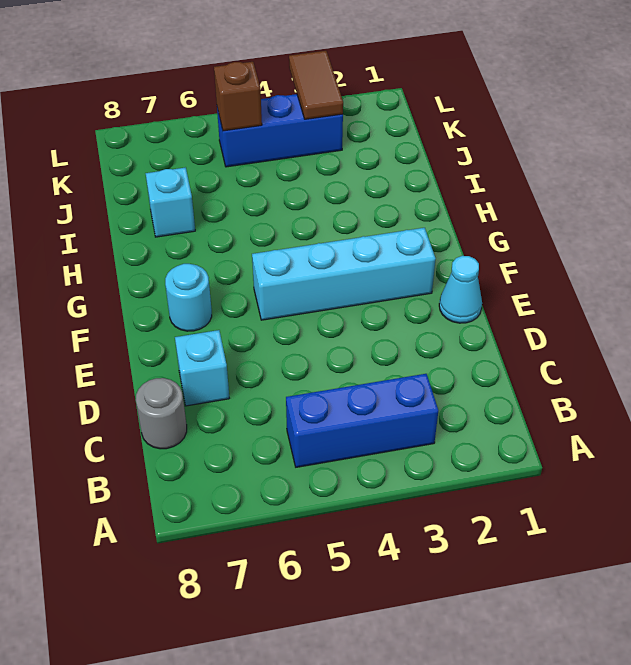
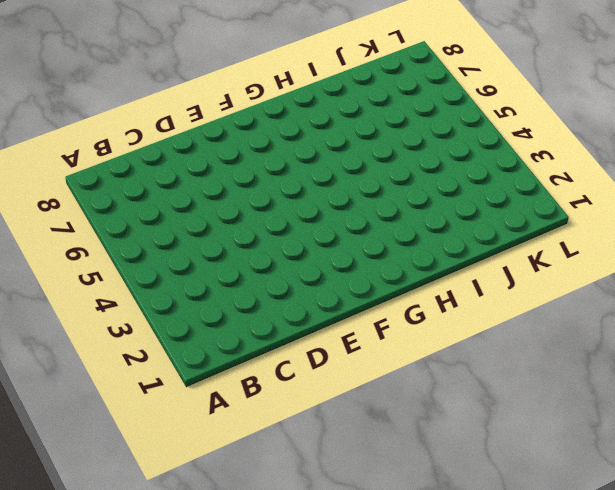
none -> blue brick B3:B5 level 1
none -> grey round brick C8 level 1

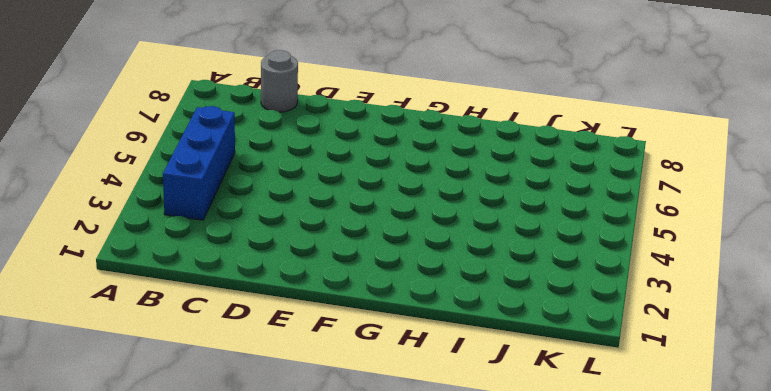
none -> cyan brick D7 level 1
none -> cyan cone E1 level 1

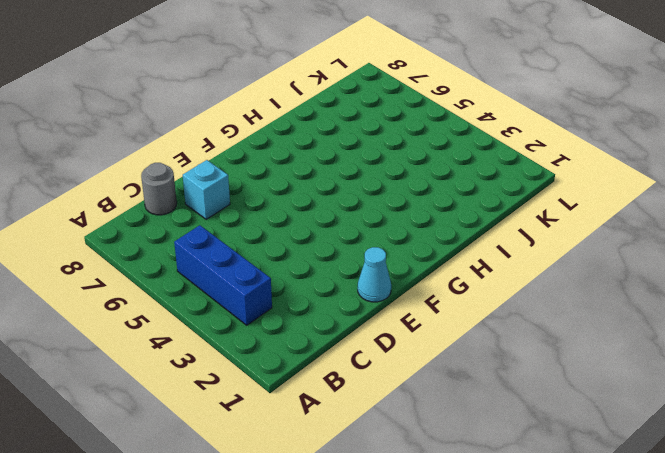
none -> cyan brick F2:F5 level 1
none -> cyan round brick F7 level 1

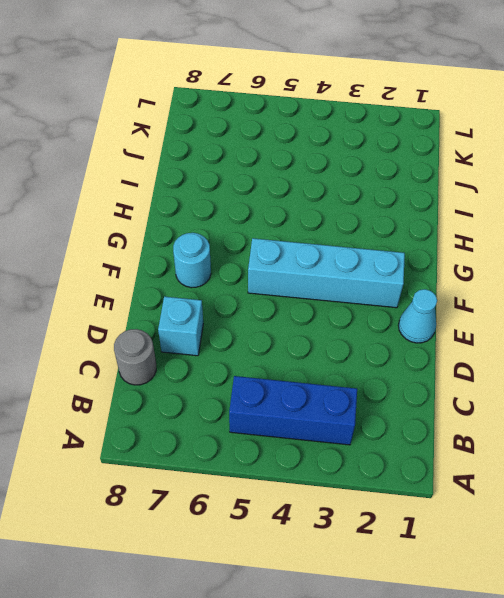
none -> cyan brick I7 level 1
none -> blue brick K3:K5 level 1

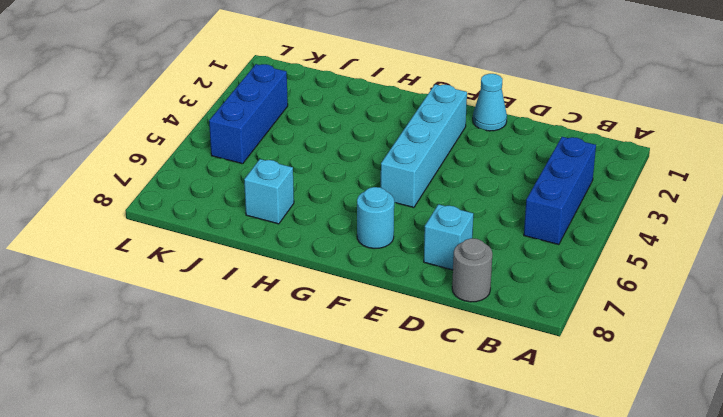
none -> brown tile K3:L3 level 2
none -> brown brick K5 level 2

